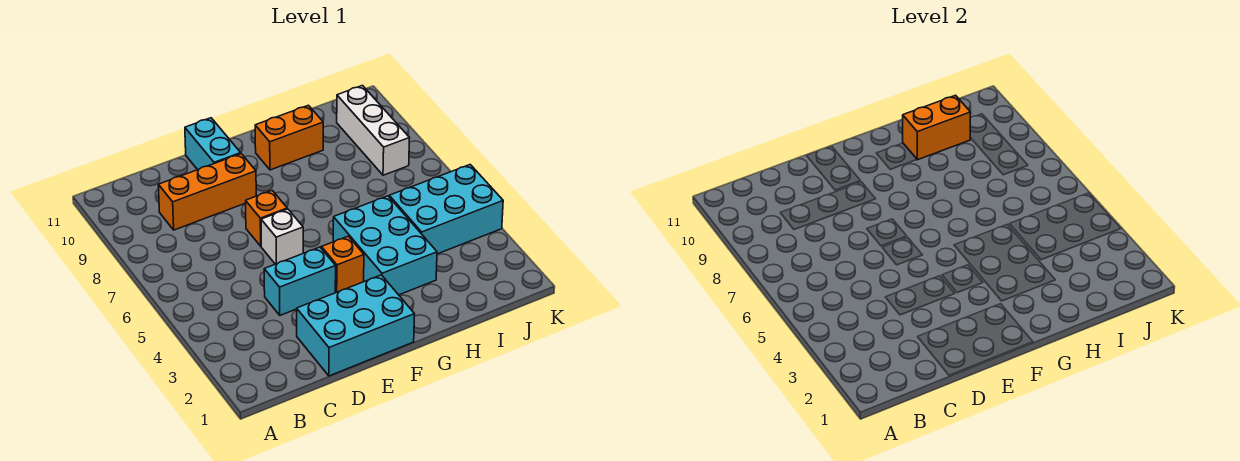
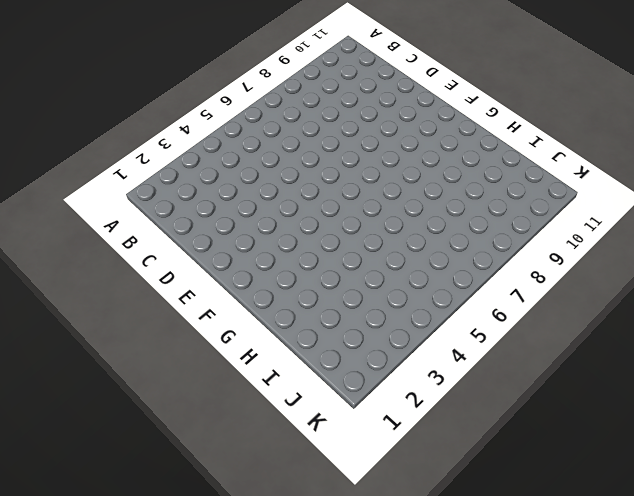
none -> orange brick C9:E9 level 1
none -> cyan brick D1:F2 level 1
none -> cyan brick D4:E4 level 1

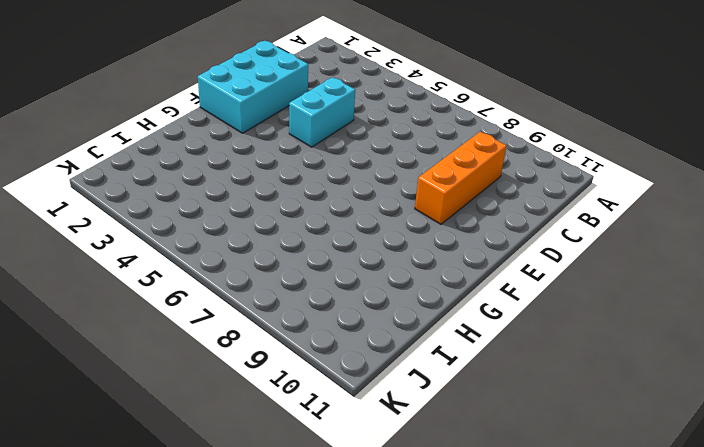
none -> white brick E6 level 1
none -> orange brick E7 level 1
none -> cyan brick E10:E11 level 1

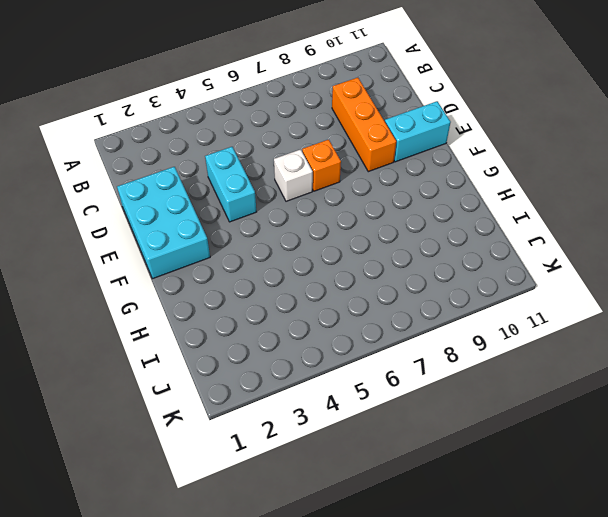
none -> orange brick F4 level 1
none -> cyan brick G3:H5 level 1
none -> orange brick G10:H10 level 1

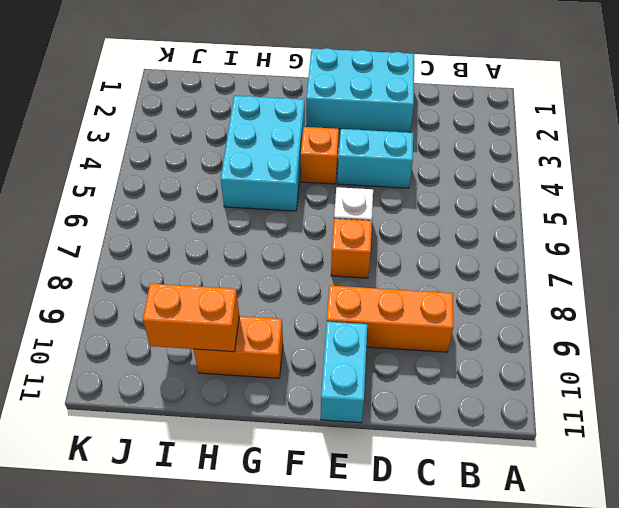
none -> cyan brick I4:K5 level 1
none -> white brick J8:J10 level 1

